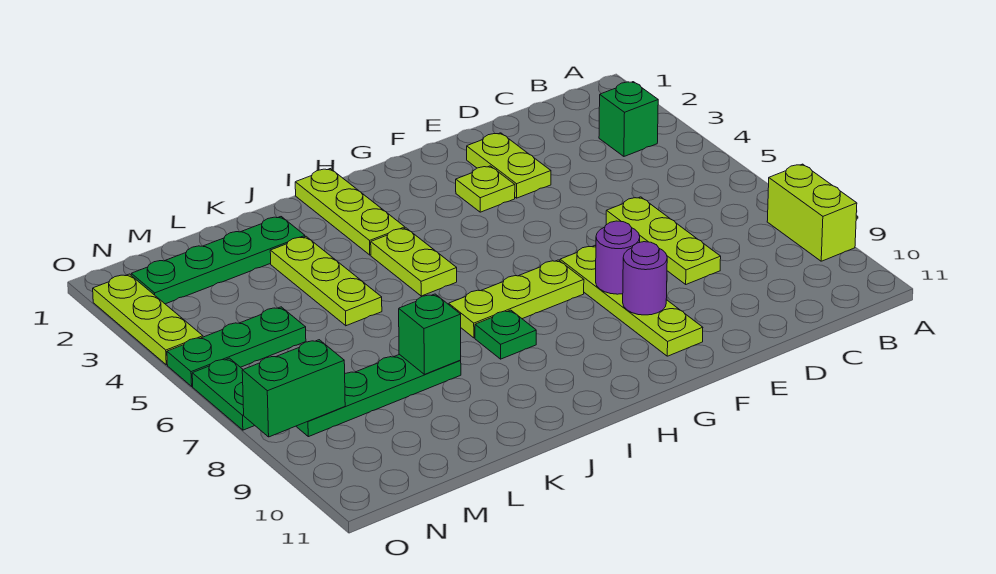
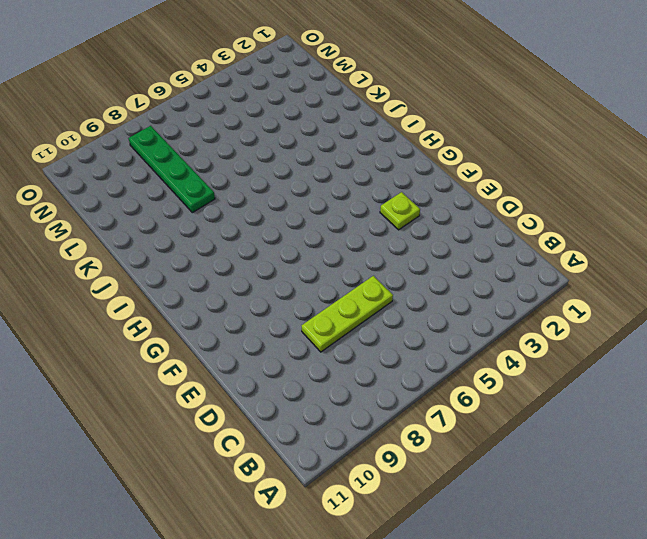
none -> lime brick A8:A9 level 1
none -> green brick B3 level 1
none -> lime plate E2:E3 level 1

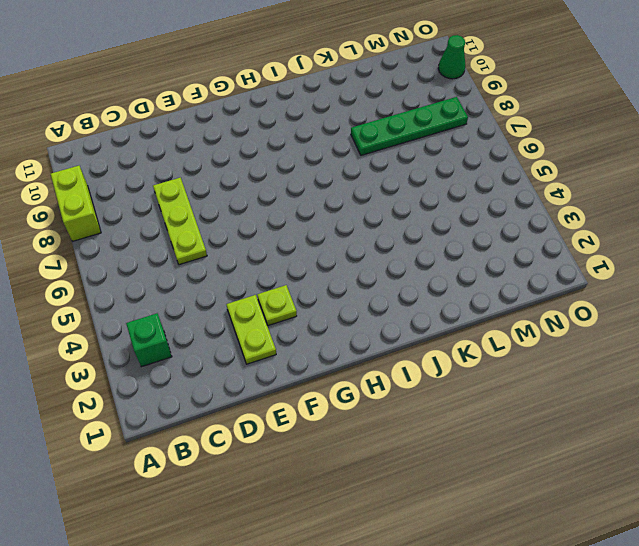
green cone O10 level 1 -> none
none -> lime plate F7:F10 level 1
none -> lime plate G7:I7 level 1
none -> lime plate I1:I3 level 1

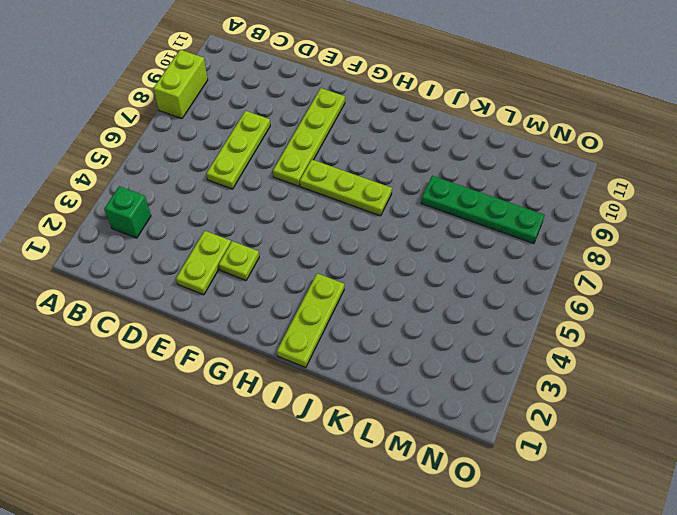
none -> lime plate I4:I5 level 1
none -> green plate I8 level 1
none -> green plate K2:N2 level 1

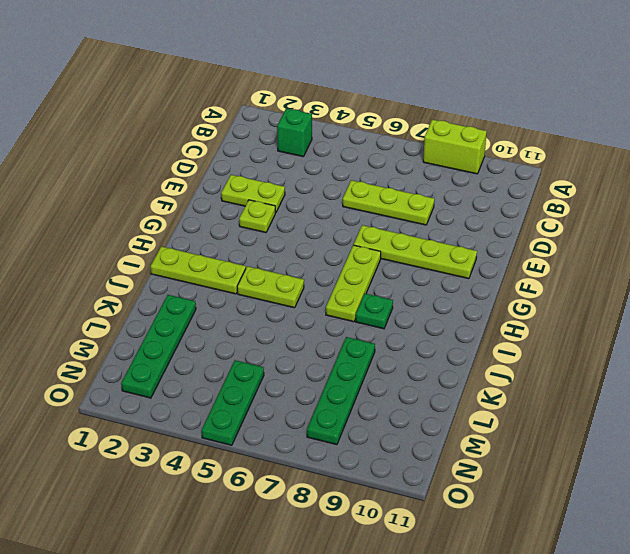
none -> lime plate K3:K5 level 1
none -> lime plate O2:O4 level 1
none -> green plate O6:O7 level 1

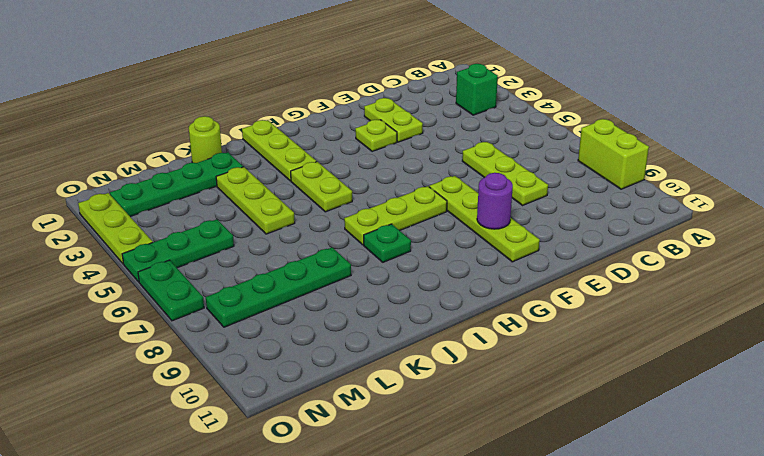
lime round brick K1 level 1 -> none
none -> purple round brick F8 level 2
none -> green brick K8 level 2
none -> green brick N8:O8 level 2

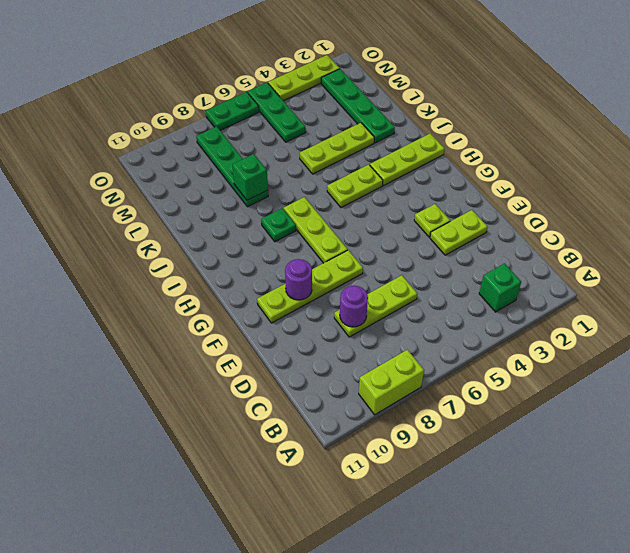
purple round brick D8 level 2 -> purple round brick F8 level 2
none -> green brick N8:O8 level 2

